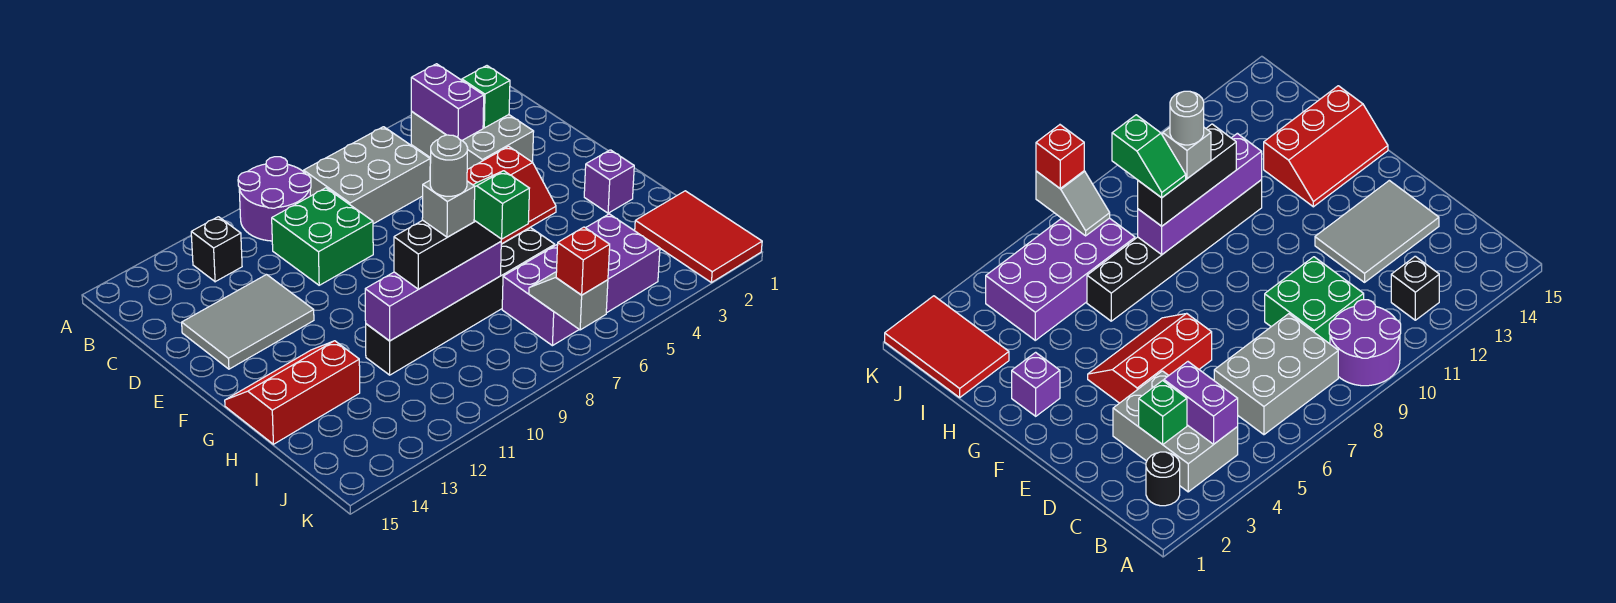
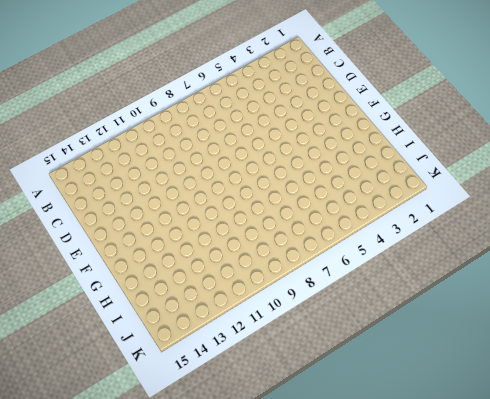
none -> purple round brick A9:B10 level 1
none -> black round brick B2 level 1
none -> grey brick B3:D4 level 1

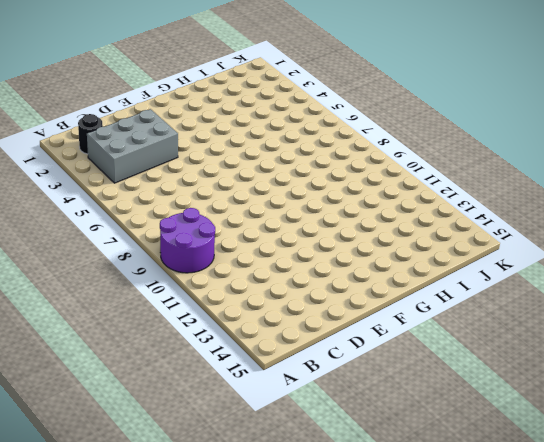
none -> grey brick B6:C8 level 1
none -> black brick B12 level 1
none -> green brick C9:D10 level 1

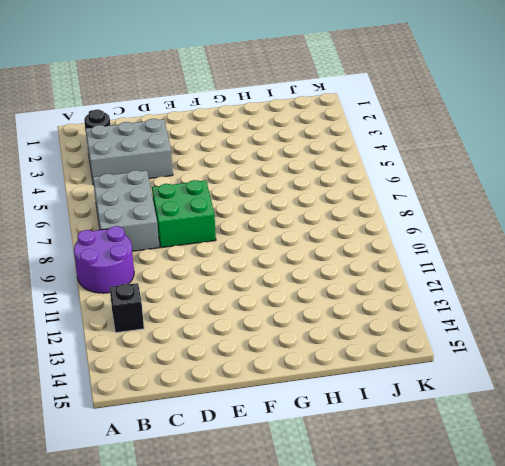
green brick D7:E8 level 1 -> green brick C9:D10 level 1
none -> grey tile D12:E14 level 1
none -> red slope E4:F6 level 1 top E
none -> purple brick G2 level 1

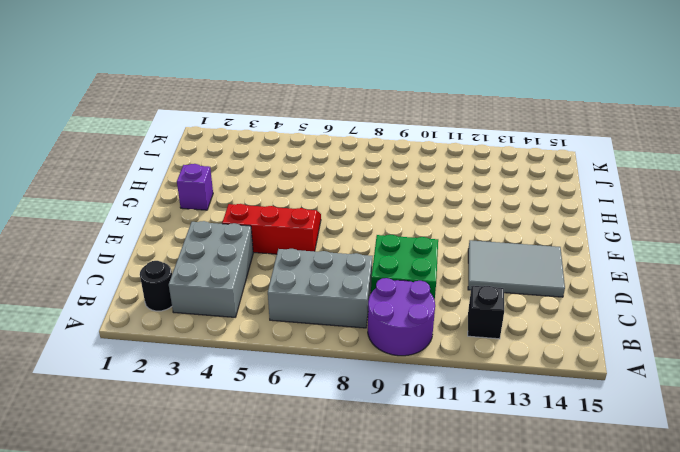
none -> red slope G13:H15 level 1 top H
none -> black brick H6:H11 level 1
none -> red tile I1:K2 level 1

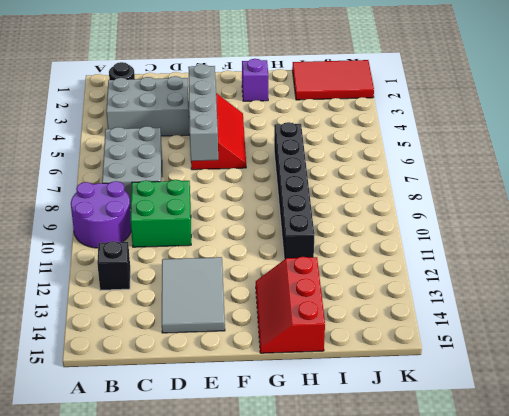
grey brick E4:E7 level 2 -> none
none -> purple brick I4:J7 level 1
none -> purple brick B4:C4 level 2
none -> green brick C3 level 2

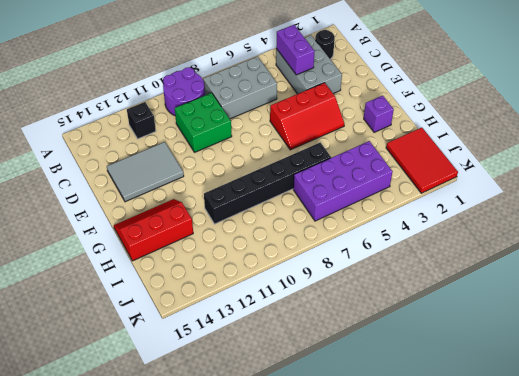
none -> green brick C3 level 2
none -> purple brick H8:H11 level 2
none -> grey slope J7:K7 level 2 top K

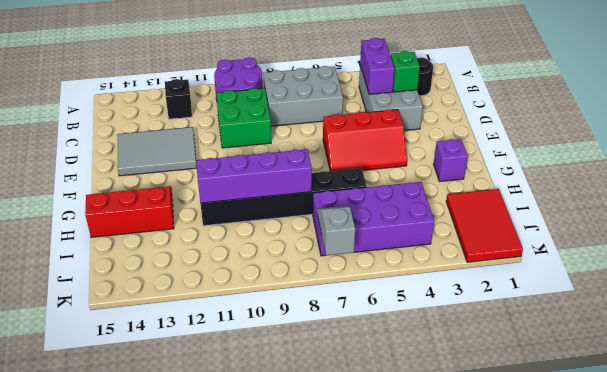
none -> black brick H8:H10 level 3
none -> red brick K7 level 3
none -> green slope H8:I8 level 4 top I

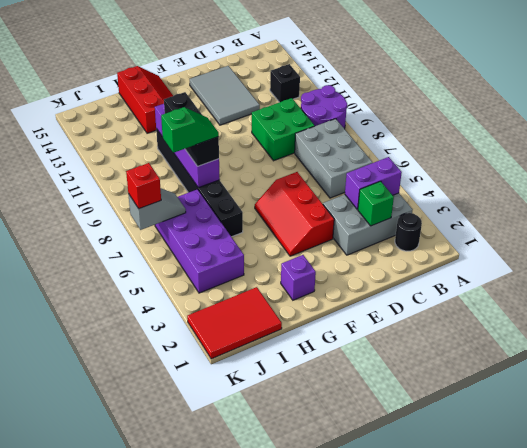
none -> grey brick H9 level 4
none -> grey round brick H9 level 5

